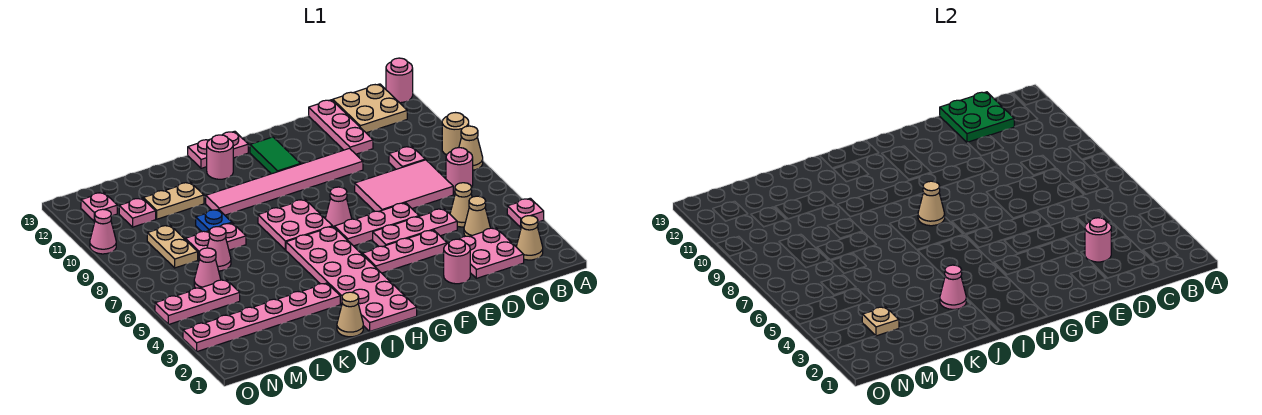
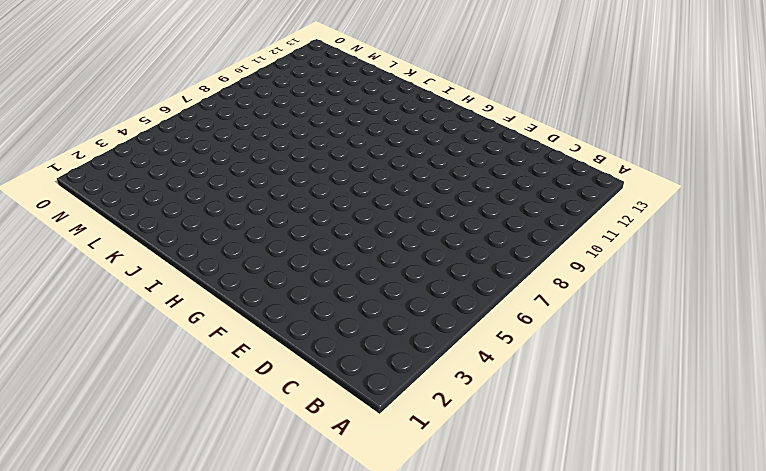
none -> pink plate A4 level 1
none -> tan cone A8 level 1
none -> tan round brick A9 level 1
none -> pink round brick A13 level 1

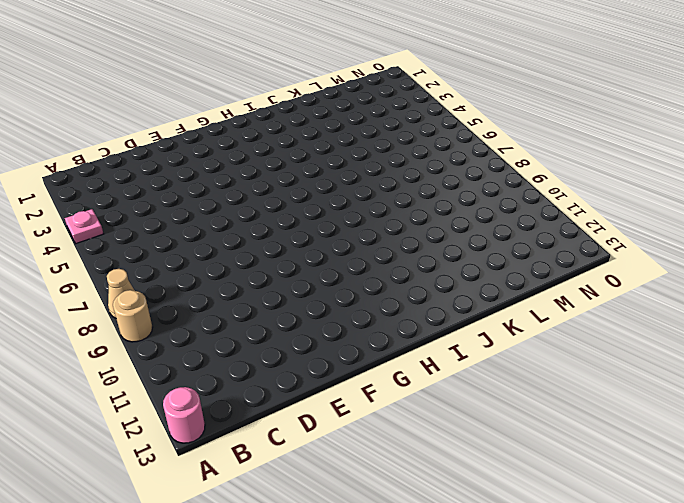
none -> tan cone B2 level 1
none -> pink round brick B7 level 1
none -> tan plate B12:C13 level 1
none -> pink plate C2:D3 level 1

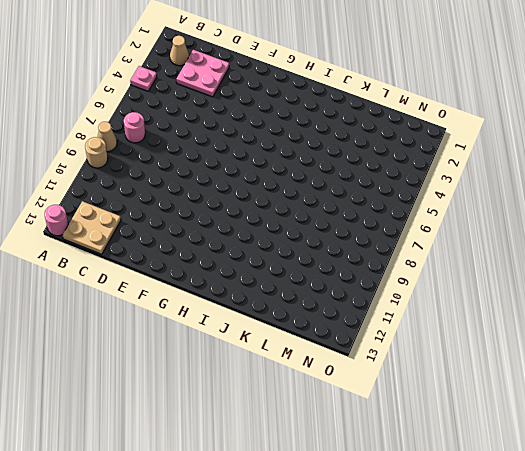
none -> tan cone C4 level 1
none -> tan cone C5 level 1
none -> pink tile C7:E8 level 1
none -> pink plate C9 level 1

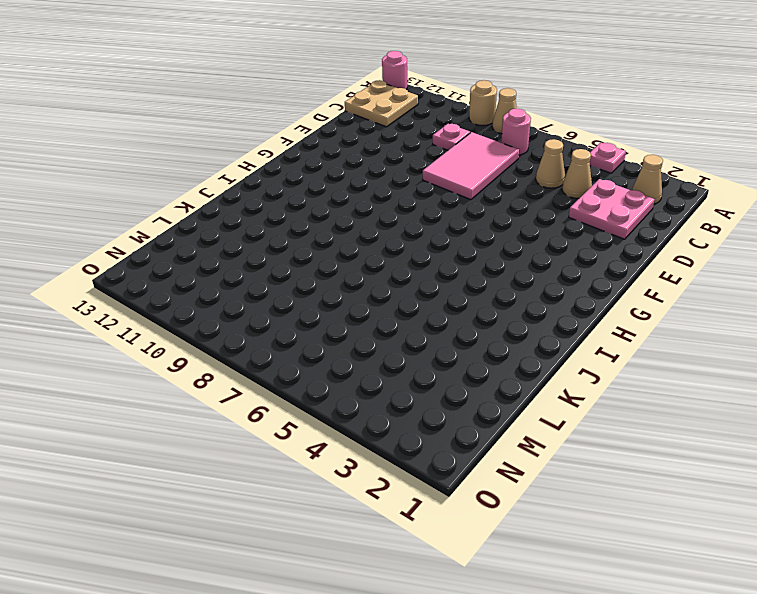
none -> pink plate D5:F5 level 1
none -> pink plate D11:D13 level 1
none -> pink round brick E2 level 1
none -> pink plate E4:G4 level 1

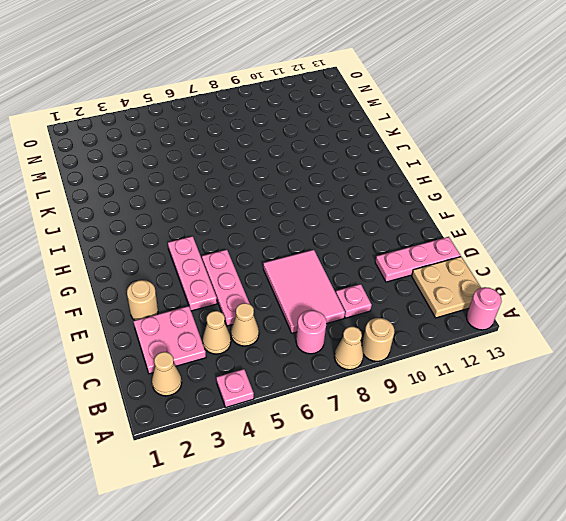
tan round brick E2 level 1 -> pink round brick E2 level 1
none -> pink plate E6:G6 level 1
none -> pink tile E10:J10 level 1
none -> pink cone G7 level 1
none -> green tile G11:G12 level 1

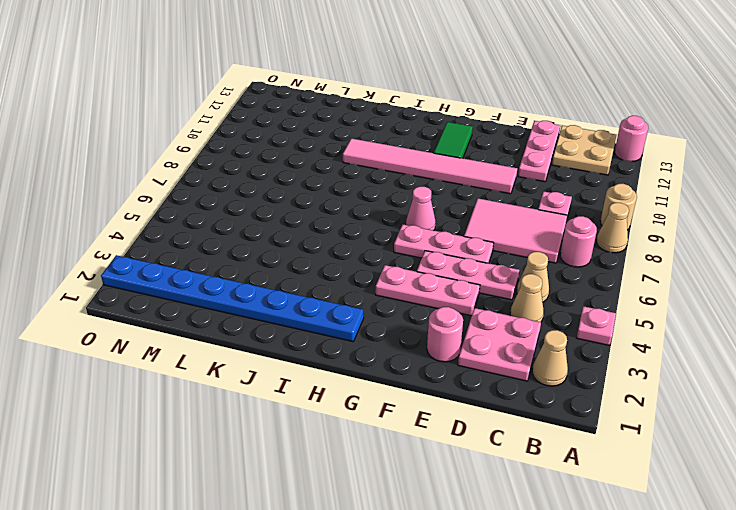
blue plate H2:O2 level 1 -> pink plate H1:I6 level 1
none -> pink plate H7:I8 level 1
none -> pink plate H13:I13 level 1
none -> pink round brick I12 level 1
none -> tan cone J1 level 1

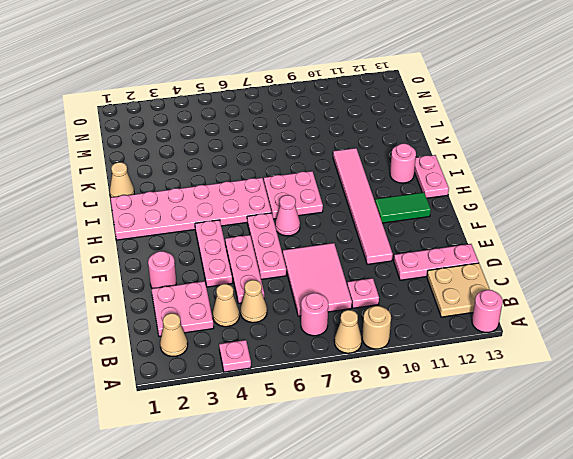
none -> pink plate J3:O3 level 1
none -> pink plate K8:L8 level 1
none -> blue plate K9 level 1
none -> tan plate K11:L11 level 1

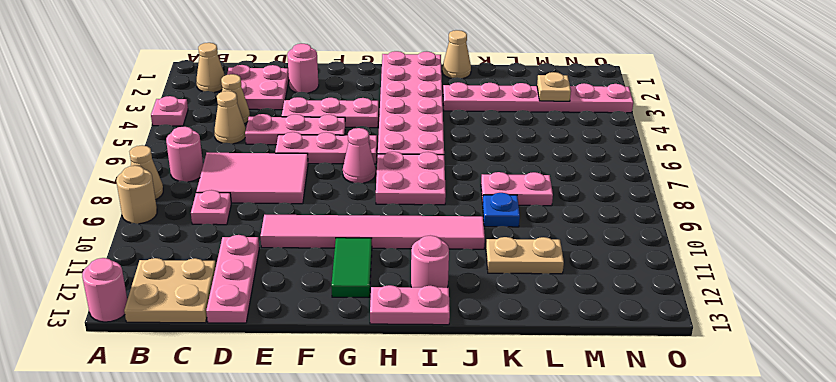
none -> pink cone L7 level 1
none -> pink plate M5:O5 level 1
none -> pink cone M6 level 1
none -> tan plate M8:M9 level 1

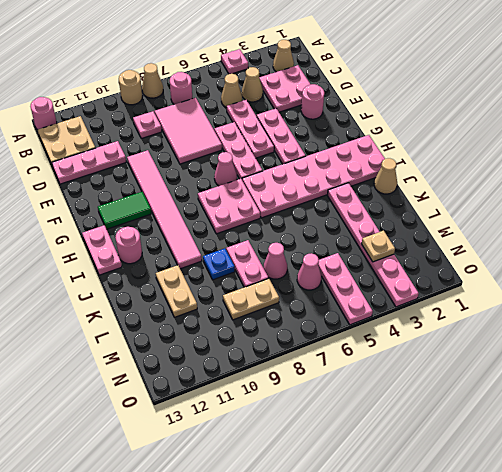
none -> pink plate M11 level 1
none -> pink plate N12 level 1
none -> pink cone O10 level 1
none -> green plate C12:D13 level 2

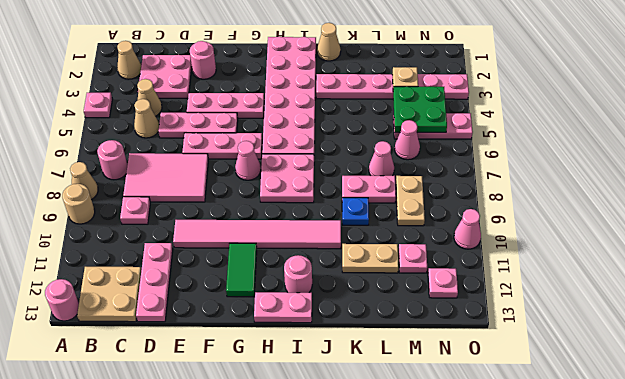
green plate M4:N5 level 2 -> green plate C12:D13 level 2
none -> pink round brick D3 level 2
none -> tan cone H8 level 2
none -> pink cone J3 level 2

